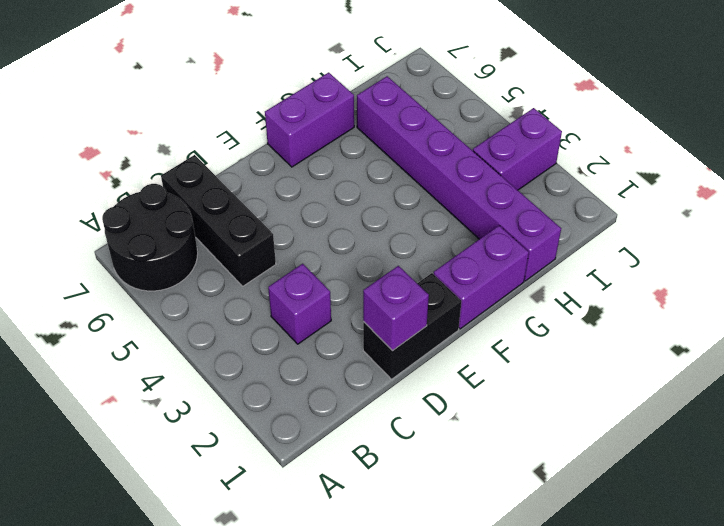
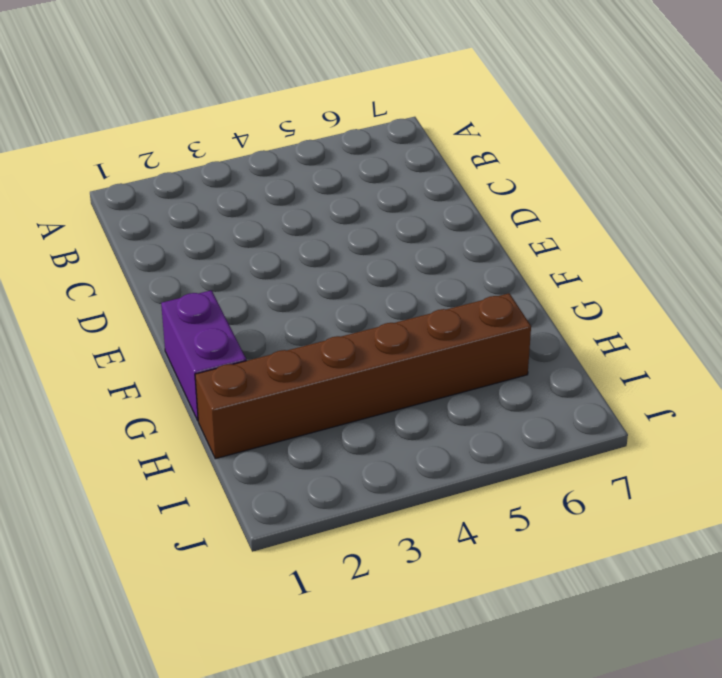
brown brick H1:H6 level 1 -> purple brick H1:H6 level 1
none -> black round brick A6:B7 level 1
none -> purple brick C3 level 1

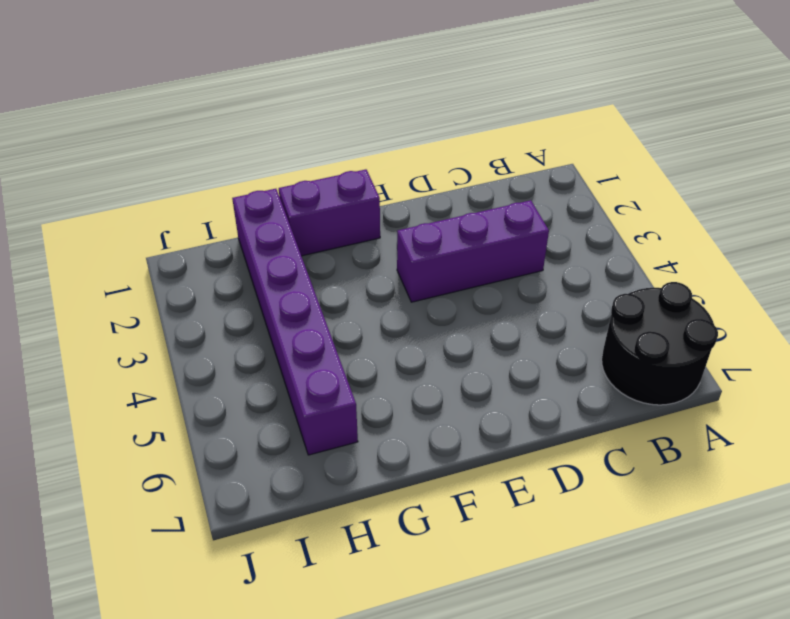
purple brick C3:E3 level 1 -> purple brick C3 level 1
none -> black brick C5:C7 level 1
none -> black brick D1:E1 level 1

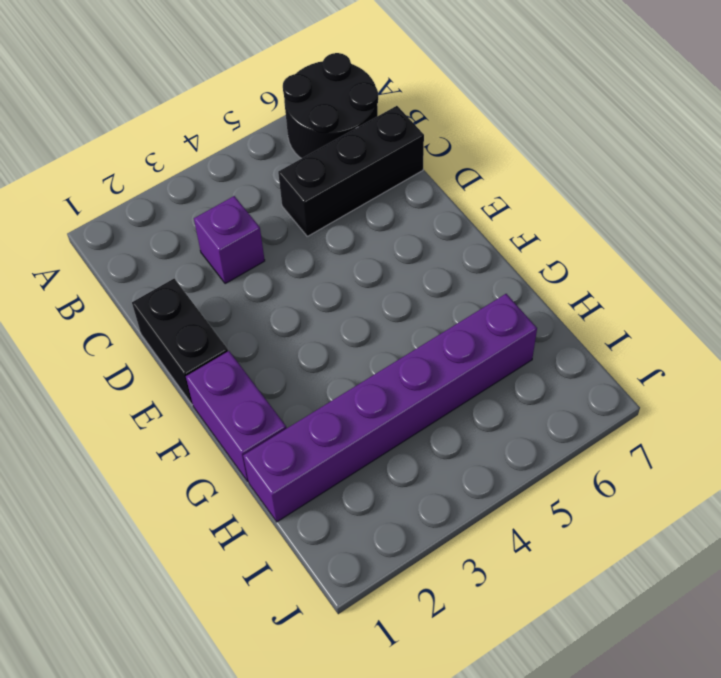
none -> purple brick F7:G7 level 1
none -> purple brick I3:J3 level 1

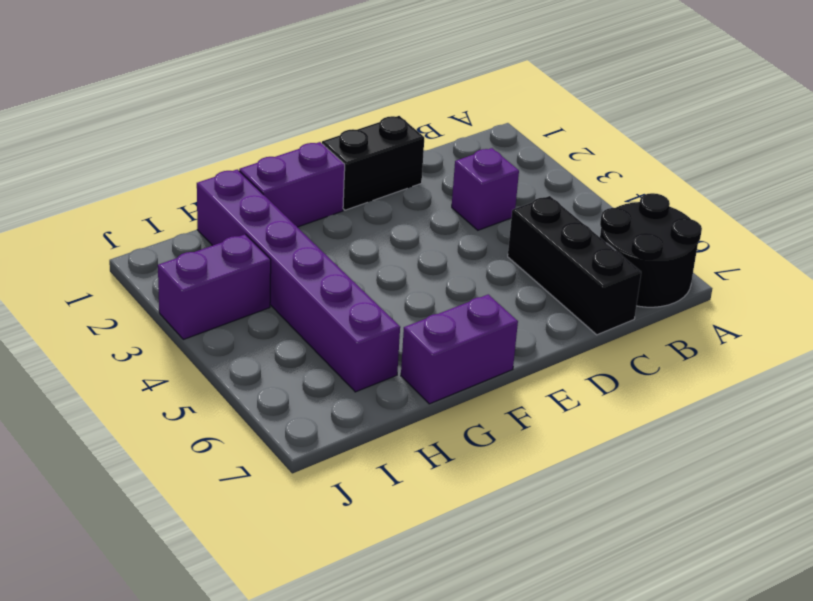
none -> purple brick D1 level 2

